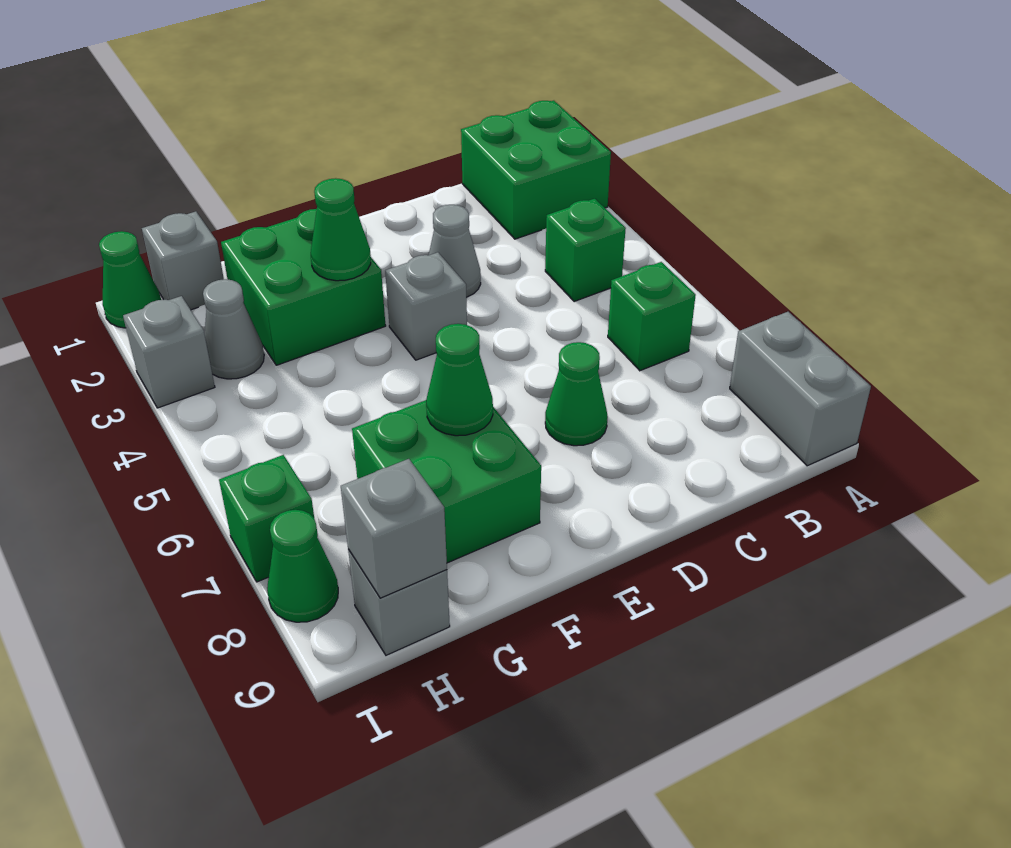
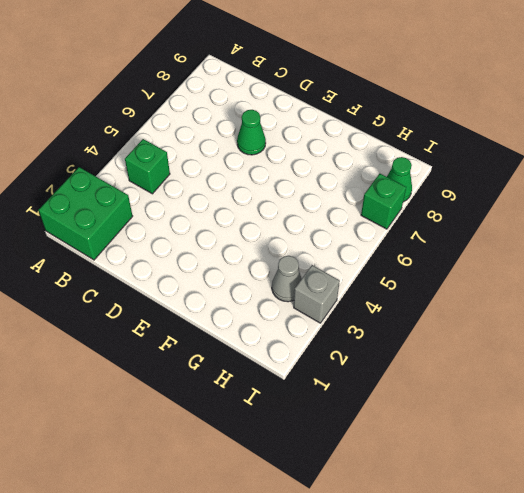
none -> grey brick A8:A9 level 1
none -> green brick B6 level 1
none -> grey cone D3 level 1

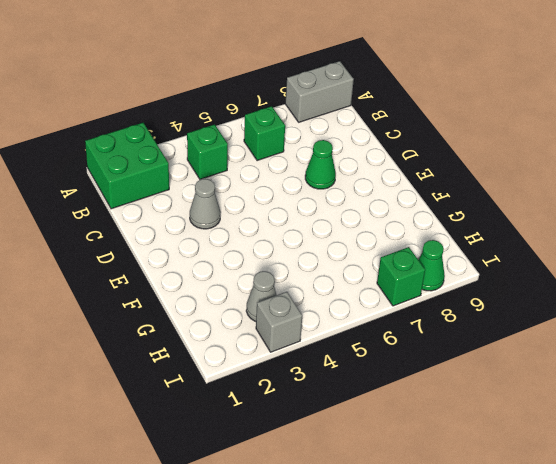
none -> grey brick E4 level 1
none -> green brick F2:G3 level 1
none -> green brick F7:G8 level 1

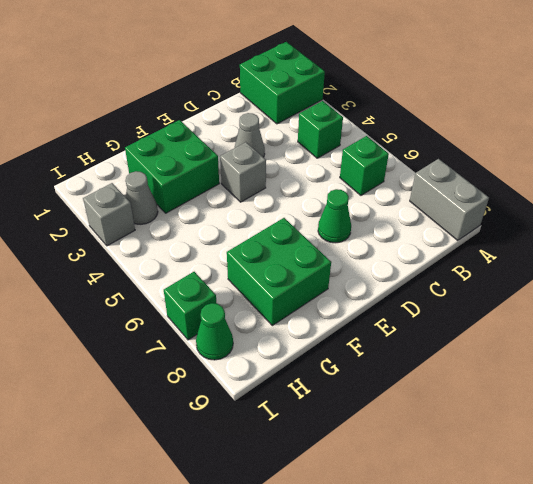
none -> grey brick H1 level 1
none -> grey brick H9 level 1
none -> green cone I1 level 1

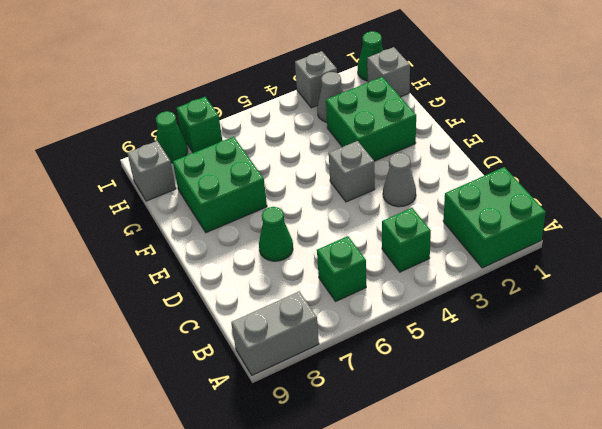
none -> green cone F3 level 2
none -> green cone F7 level 2
none -> grey brick H9 level 2

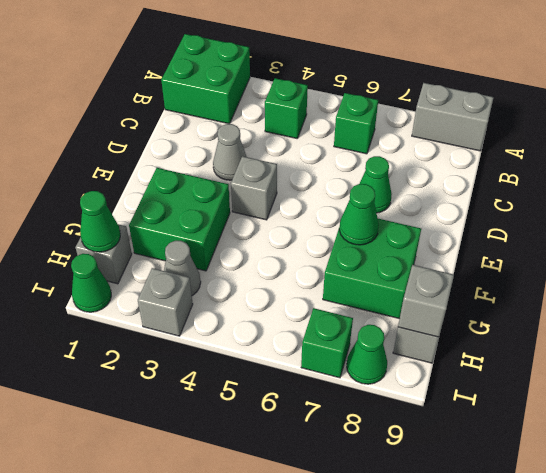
green cone H1 level 2 -> green cone F3 level 2

